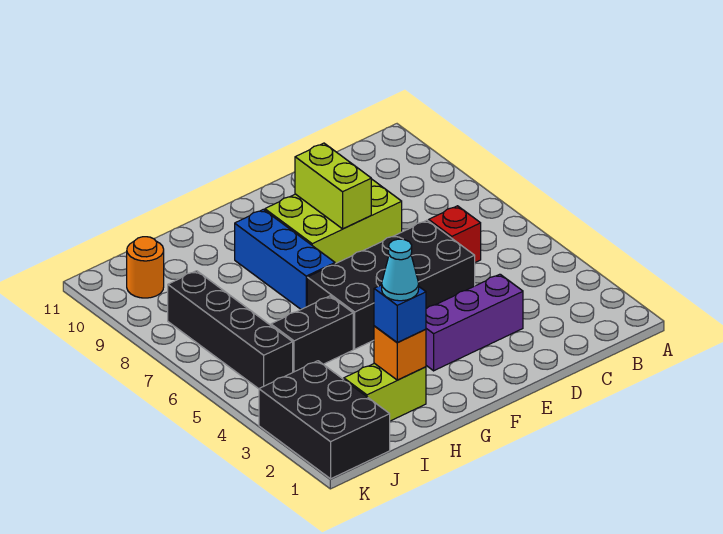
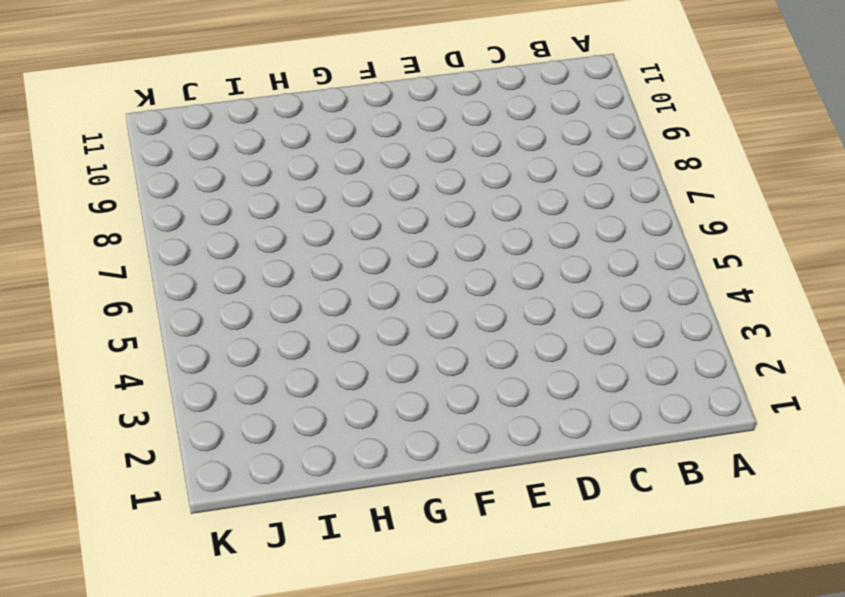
none -> red brick C6 level 1
none -> purple brick D3:F3 level 1
none -> black brick D5:G6 level 1

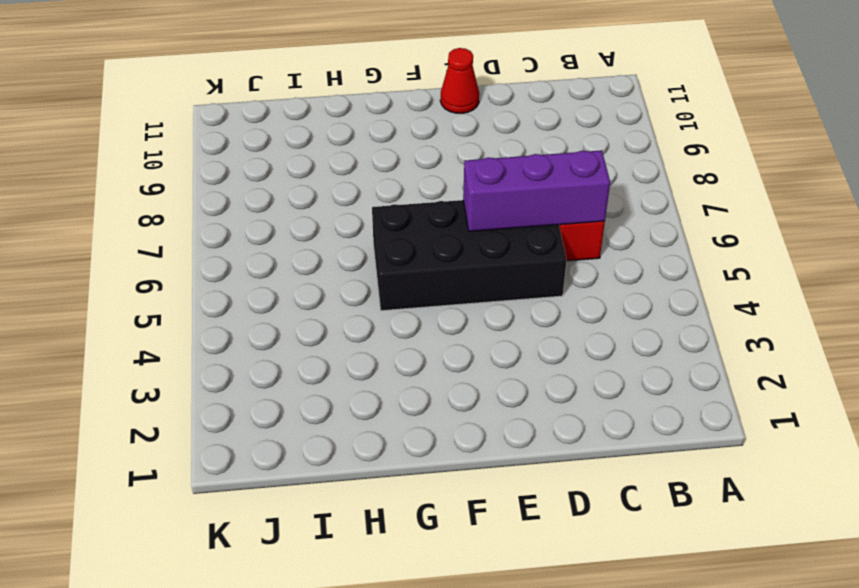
purple brick C6:E6 level 2 -> purple brick D3:F3 level 1
red cone E11 level 1 -> none
none -> lime brick D8:F9 level 1
none -> blue brick G7:G9 level 1
none -> lime brick H2:I2 level 1

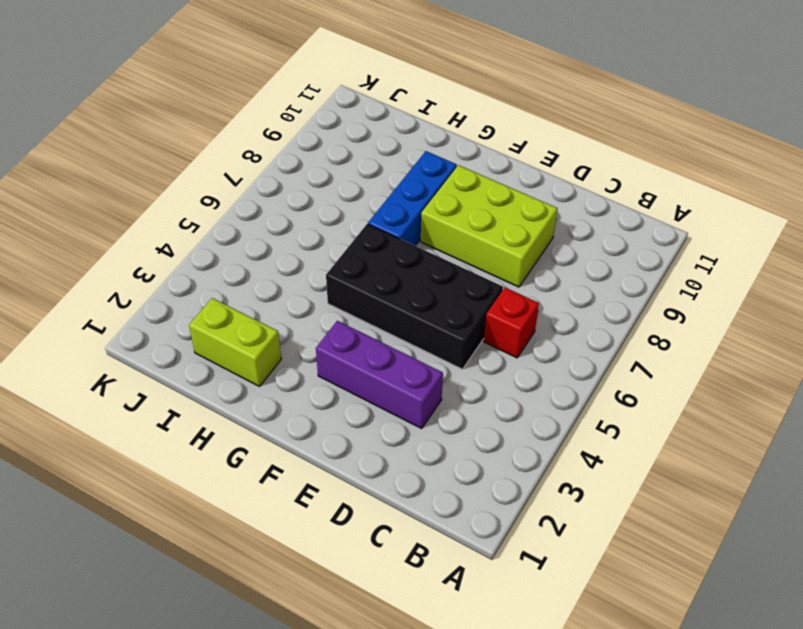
none -> black brick H5:I5 level 1
none -> black brick J1:K3 level 1
none -> black brick J5:J8 level 1

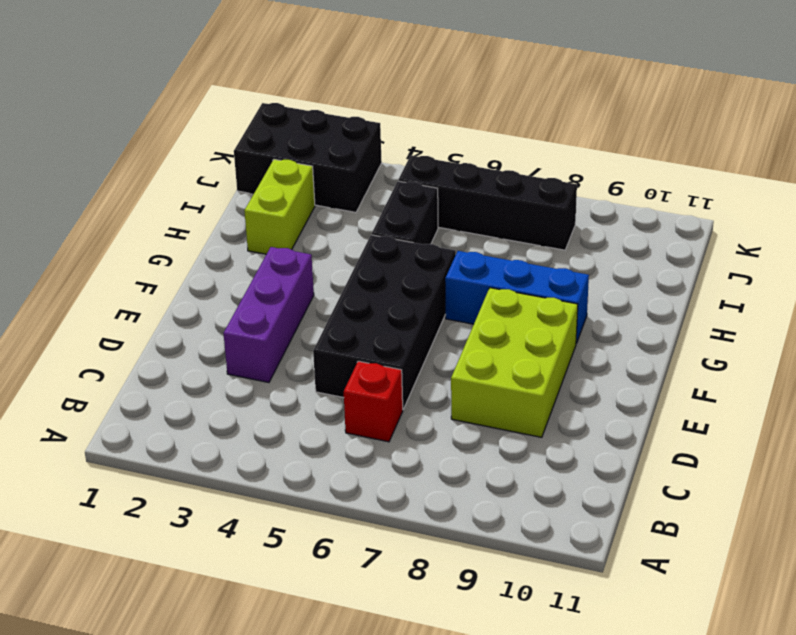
none -> orange round brick J10 level 1
none -> lime brick E8:E9 level 2
none -> orange brick H2 level 2

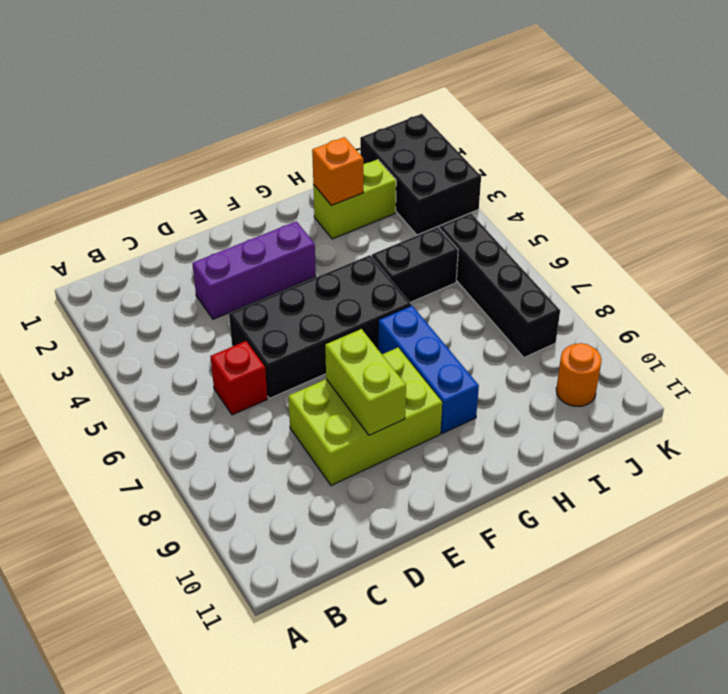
none -> blue brick H2 level 3
none -> cyan cone H2 level 4

